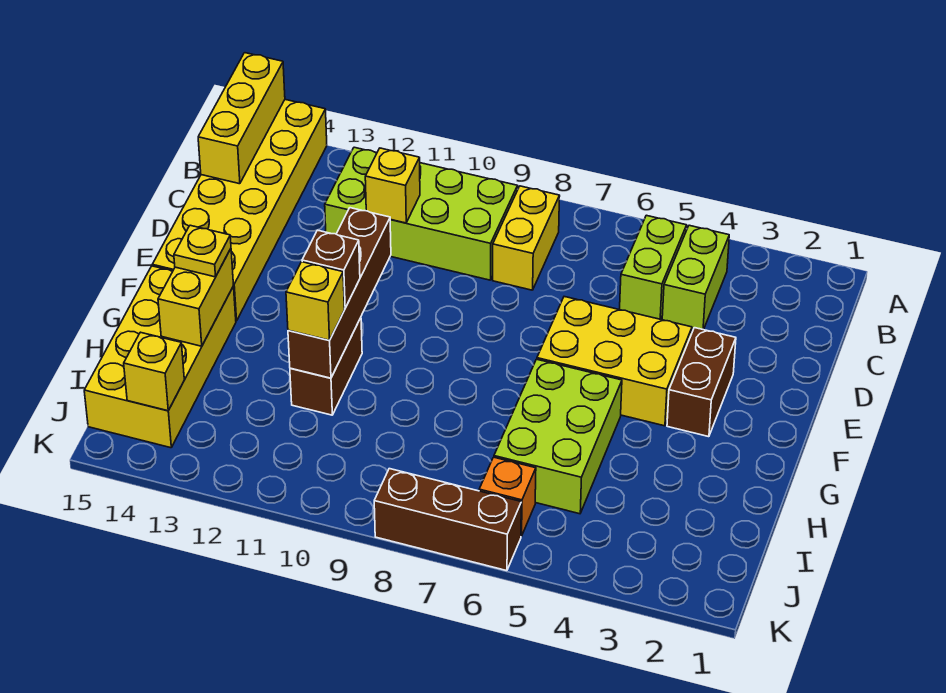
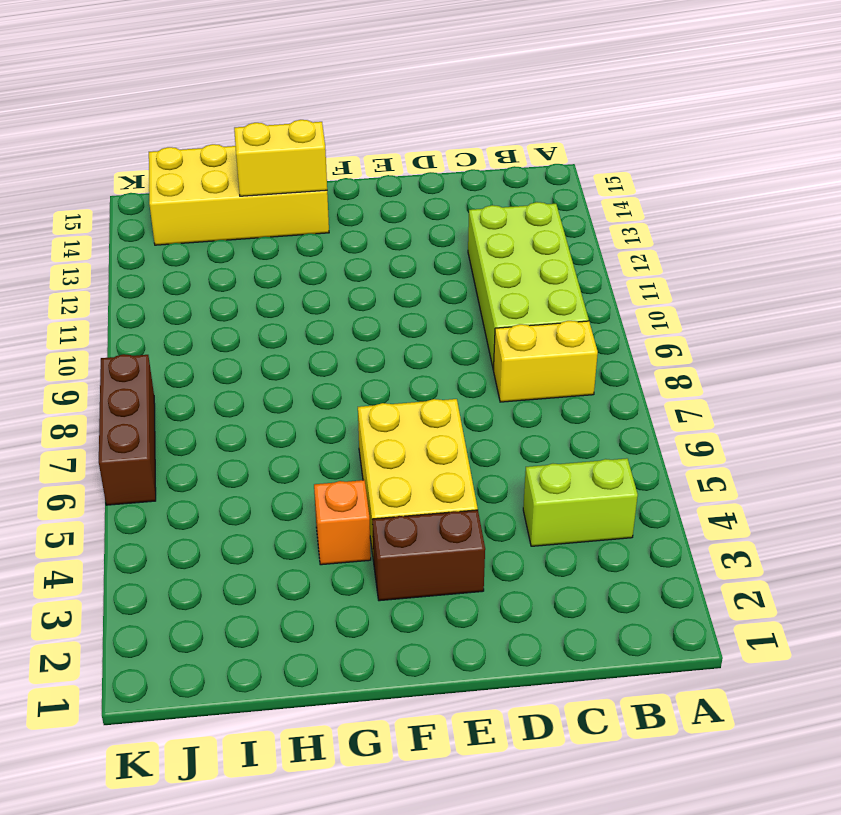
orange brick G4 level 1 -> orange brick J6 level 1
none -> yellow brick A14:F15 level 1
none -> lime brick B5:C5 level 1
none -> lime brick G5:I6 level 1

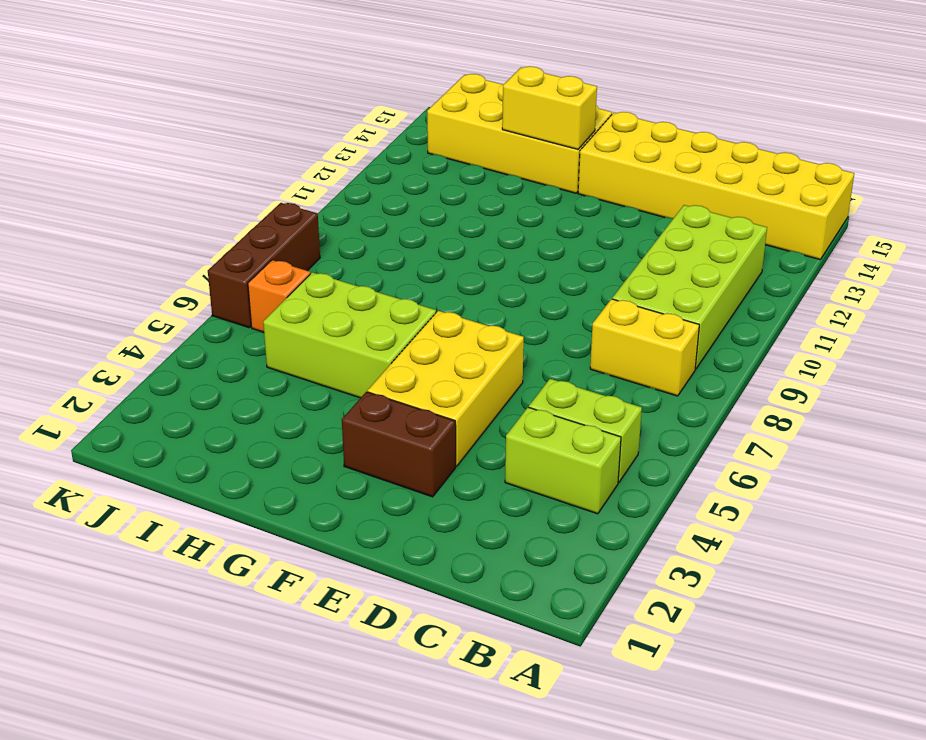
none -> brown brick G11:H11 level 1
none -> yellow brick A15:C15 level 2
none -> yellow brick C11 level 2

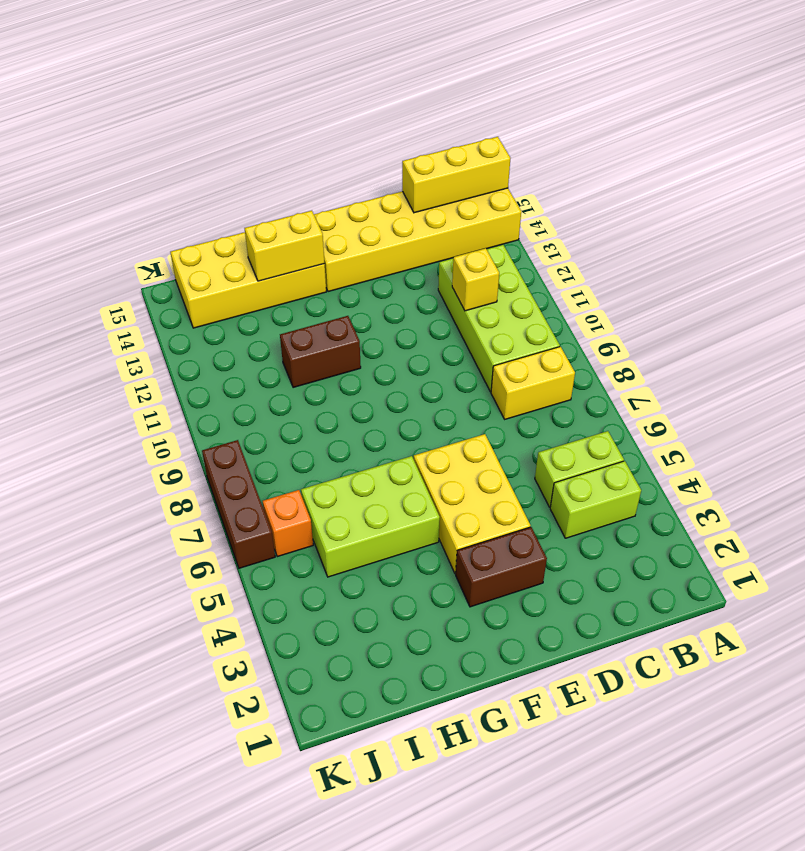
none -> brown brick E11:H11 level 2
none -> yellow brick J14 level 2
none -> brown brick G11 level 3

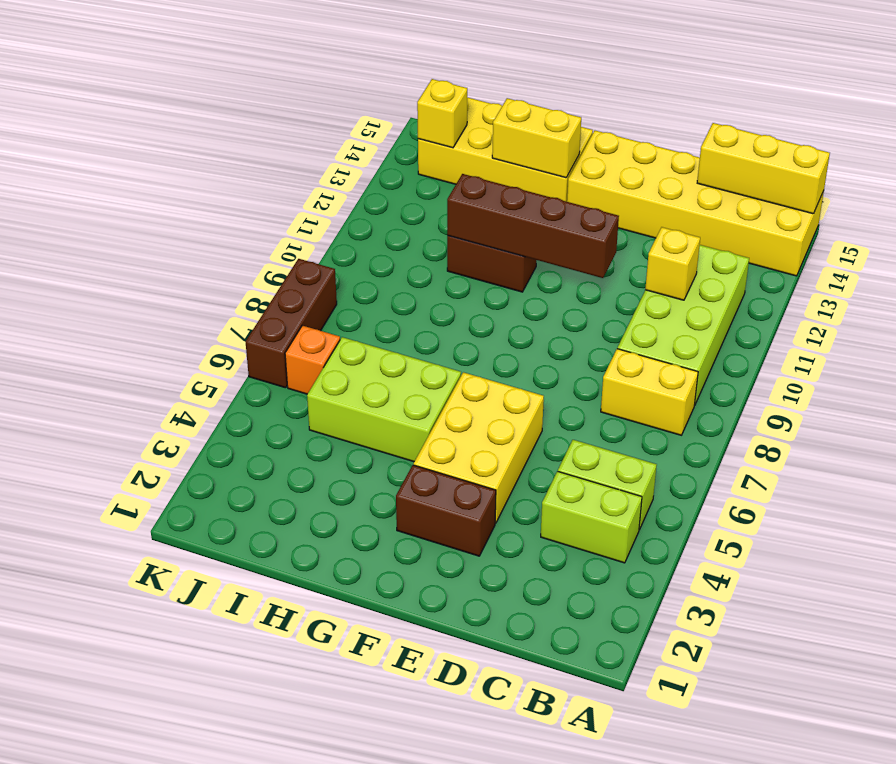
none -> brown brick G11 level 3
none -> yellow plate G14 level 3
none -> yellow brick H11 level 3

